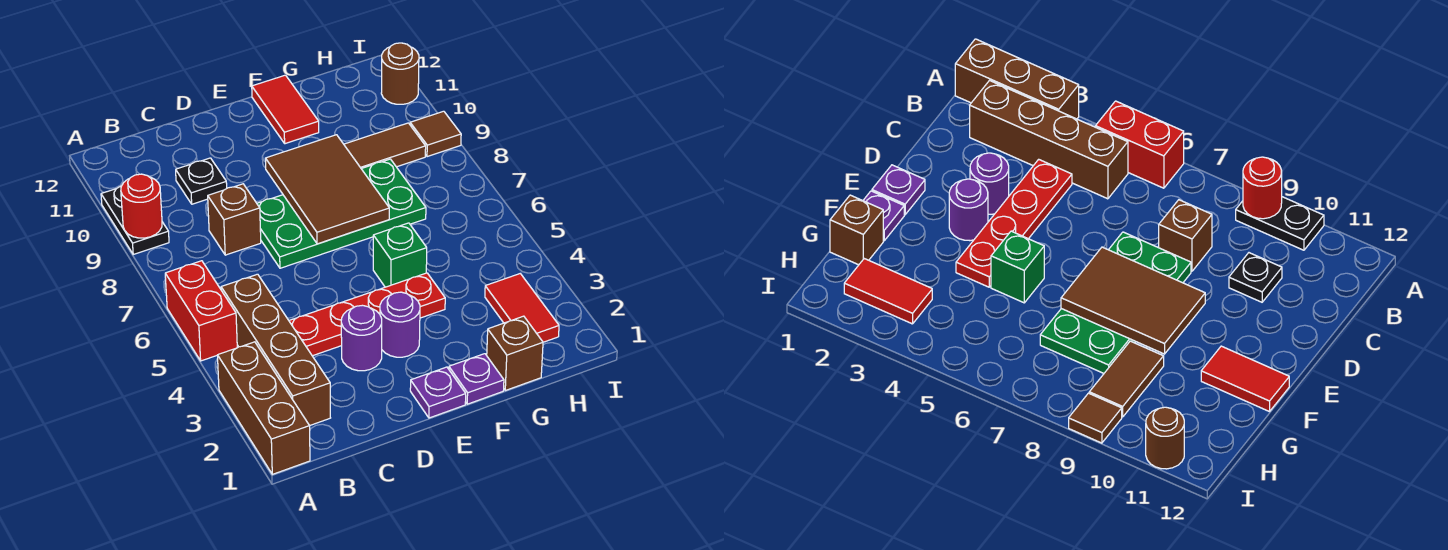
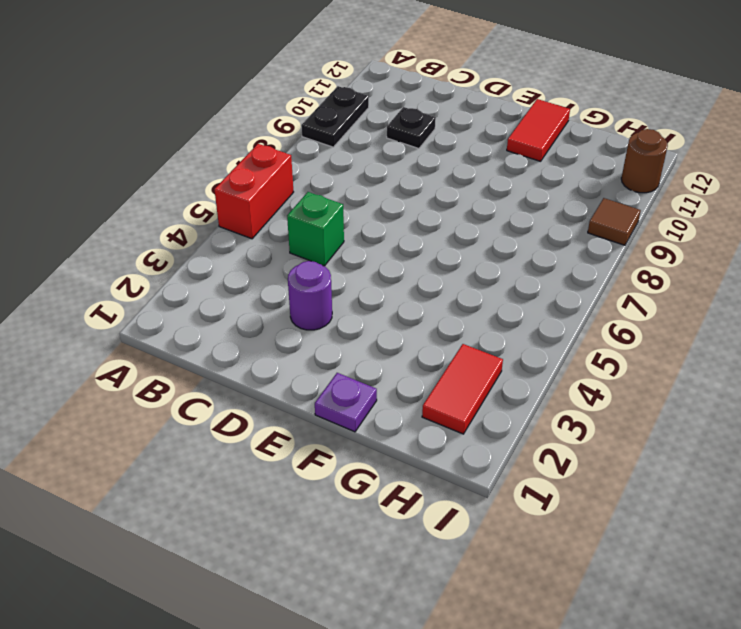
green brick C5 level 1 -> green brick F5 level 1
none -> brown brick A1:A3 level 1
none -> brown brick B2:B5 level 1
none -> red plate C4:F4 level 1

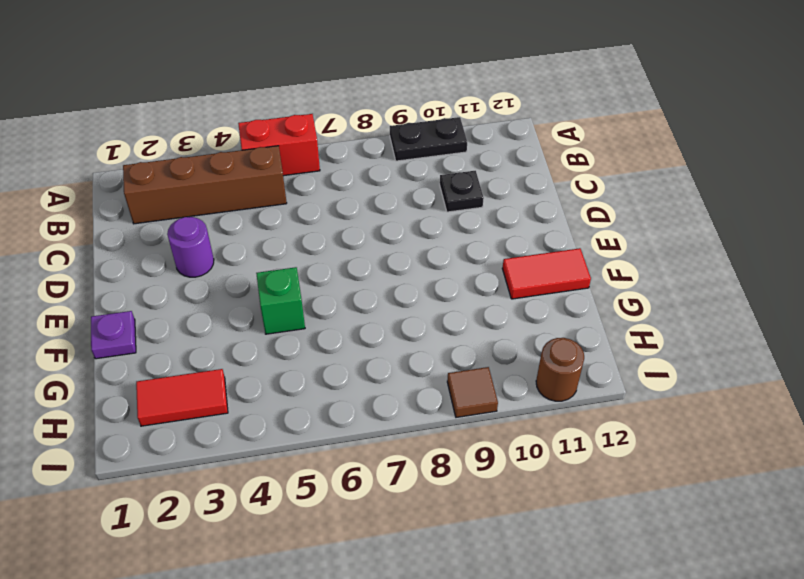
none -> brown brick A1:A3 level 1
none -> red plate C4:F4 level 1
none -> brown brick C8 level 1

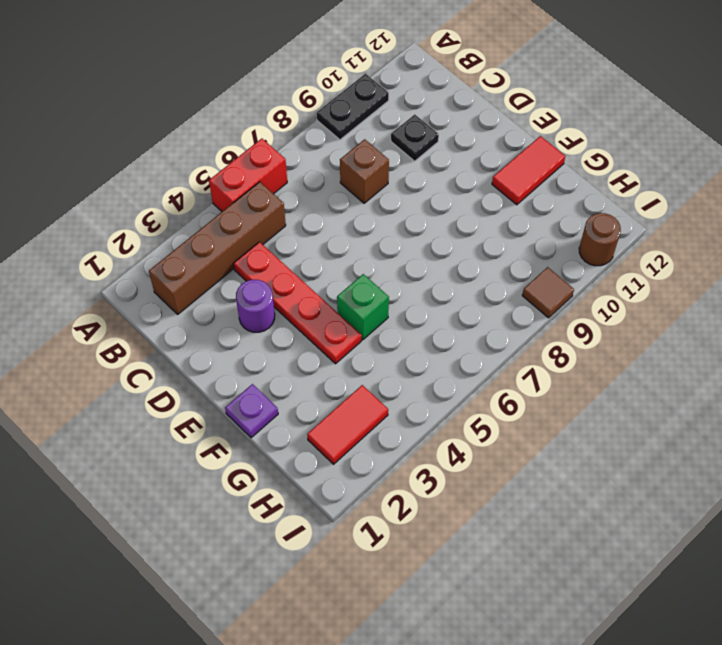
none -> brown brick A1:A3 level 1
none -> green plate D7:G8 level 1
none -> purple plate E1 level 1

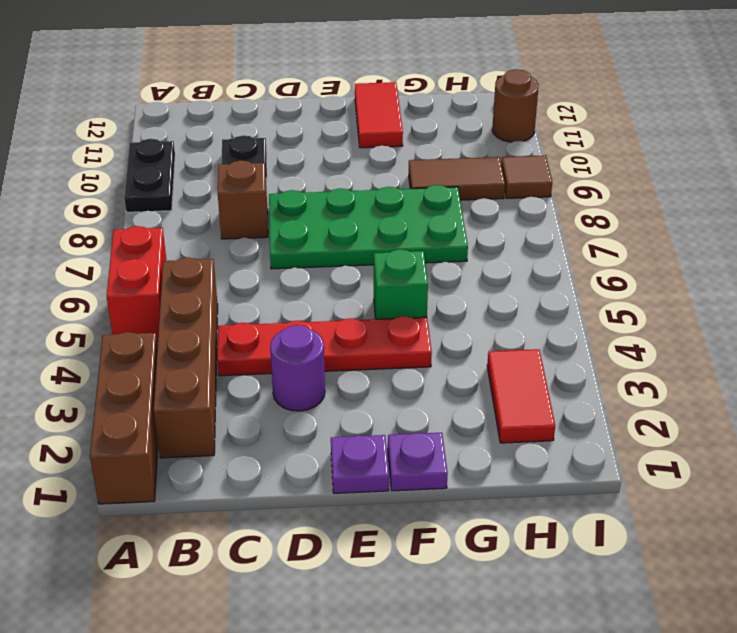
none -> purple round brick E3 level 1
none -> brown brick G1 level 1
none -> red round brick A9 level 2

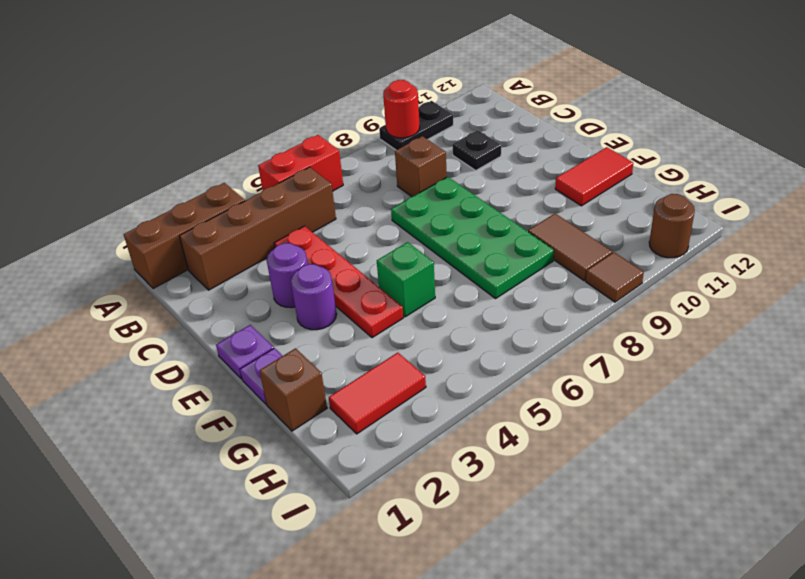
none -> brown tile E7:F9 level 2

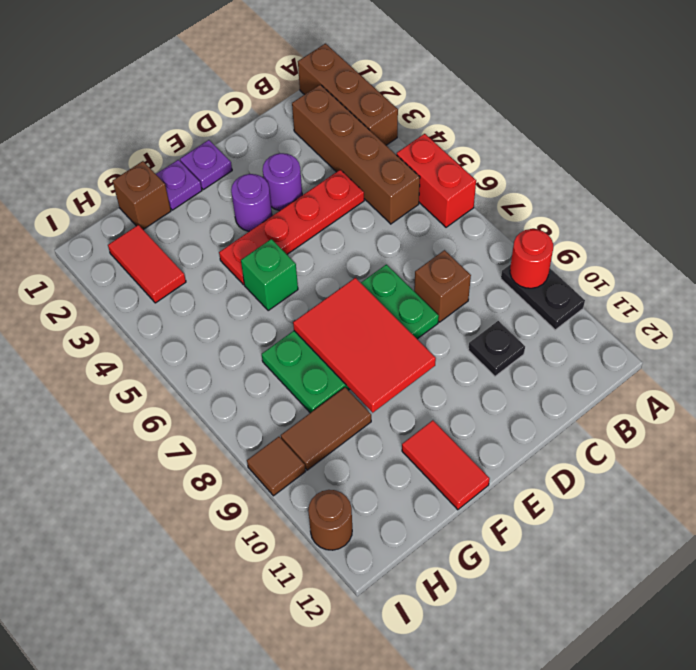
red tile E7:F9 level 2 -> brown tile E7:F9 level 2

